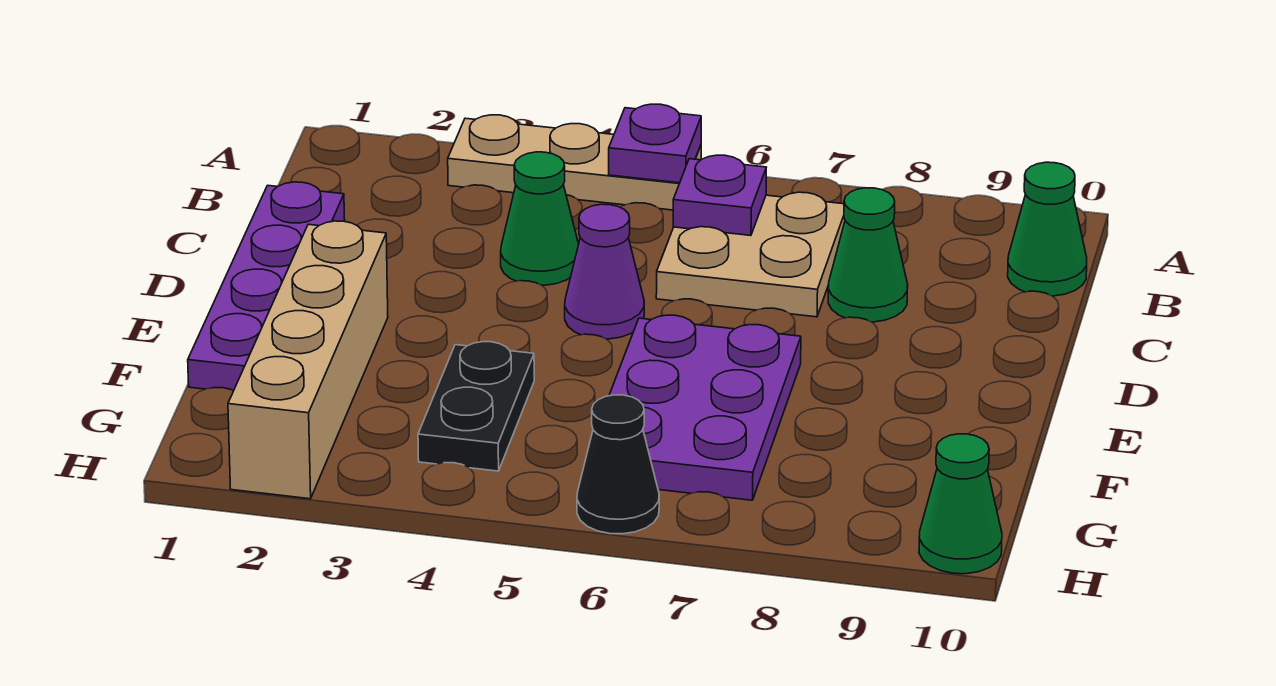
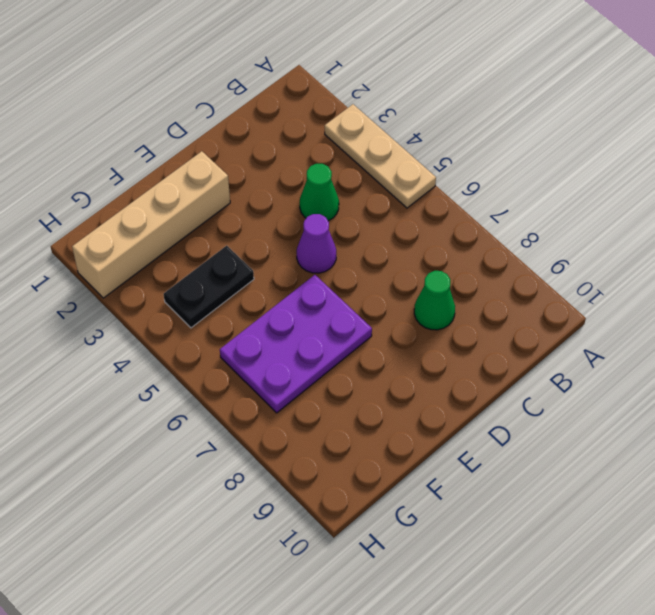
none -> tan plate B6:C7 level 1
none -> green cone B10 level 1
none -> purple plate C1:F1 level 1

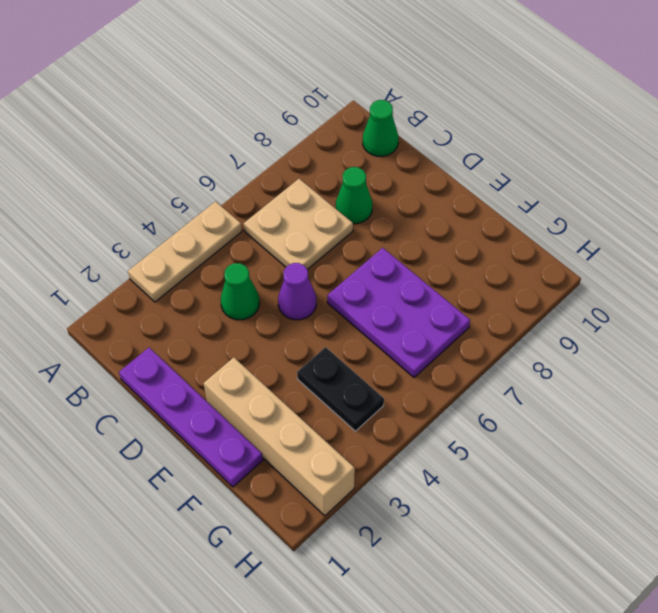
none -> black cone H6 level 1
none -> green cone H10 level 1
none -> purple plate A5 level 2

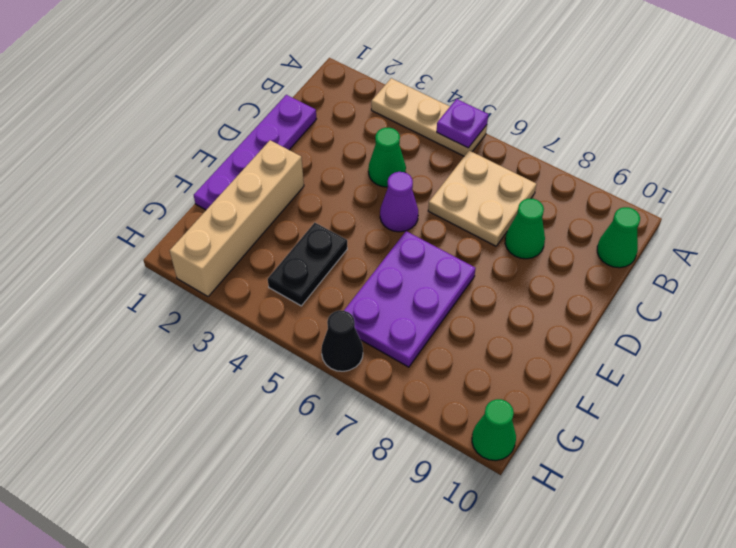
none -> purple plate B6 level 2

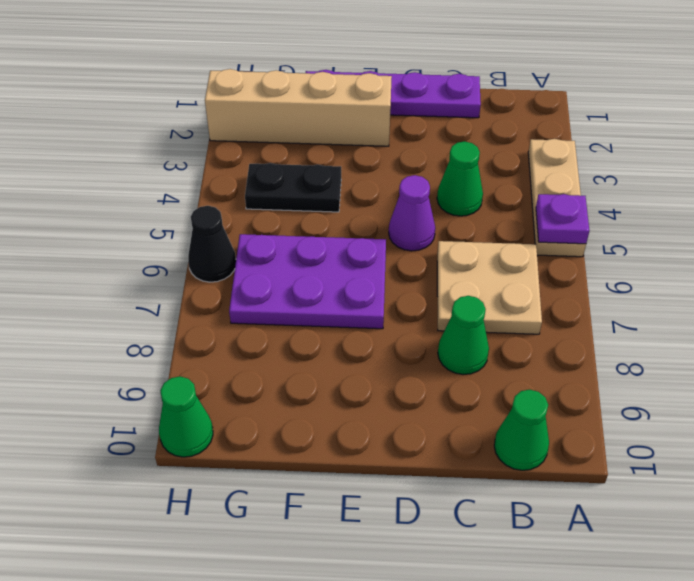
none -> purple plate B6 level 2

